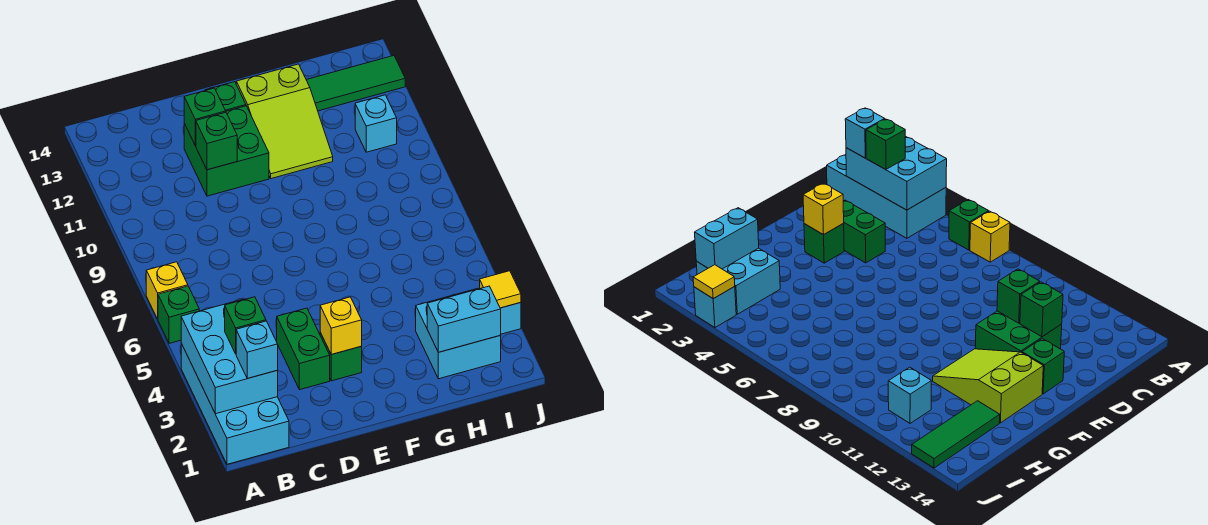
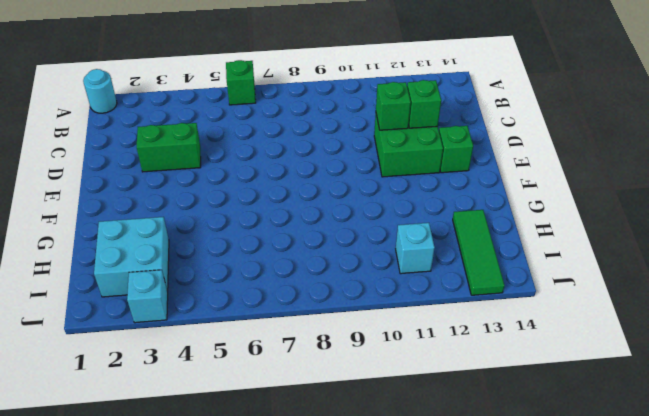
cyan round brick A1 level 1 -> cyan brick A1:B4 level 1
none -> yellow brick A7 level 1
none -> green brick E3 level 1
none -> lime slope F11:G13 level 1 top 13

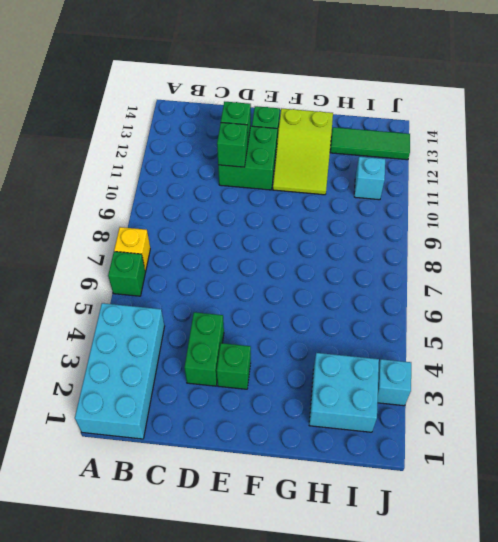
none -> cyan brick A2:B4 level 2
none -> yellow brick E3 level 2
none -> cyan brick H2:I2 level 2

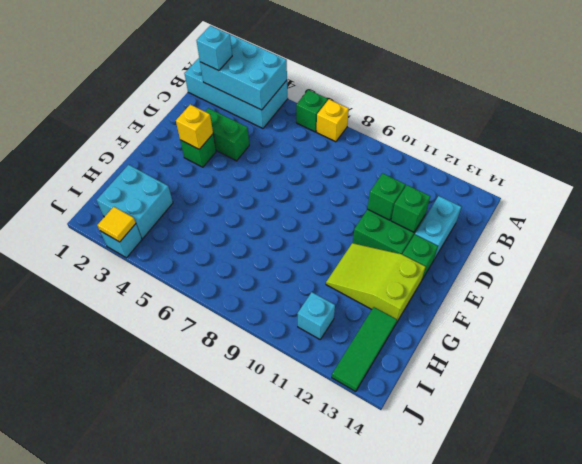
cyan brick C13:D13 level 1 -> cyan brick H2:I2 level 2
none -> green brick B3 level 3

